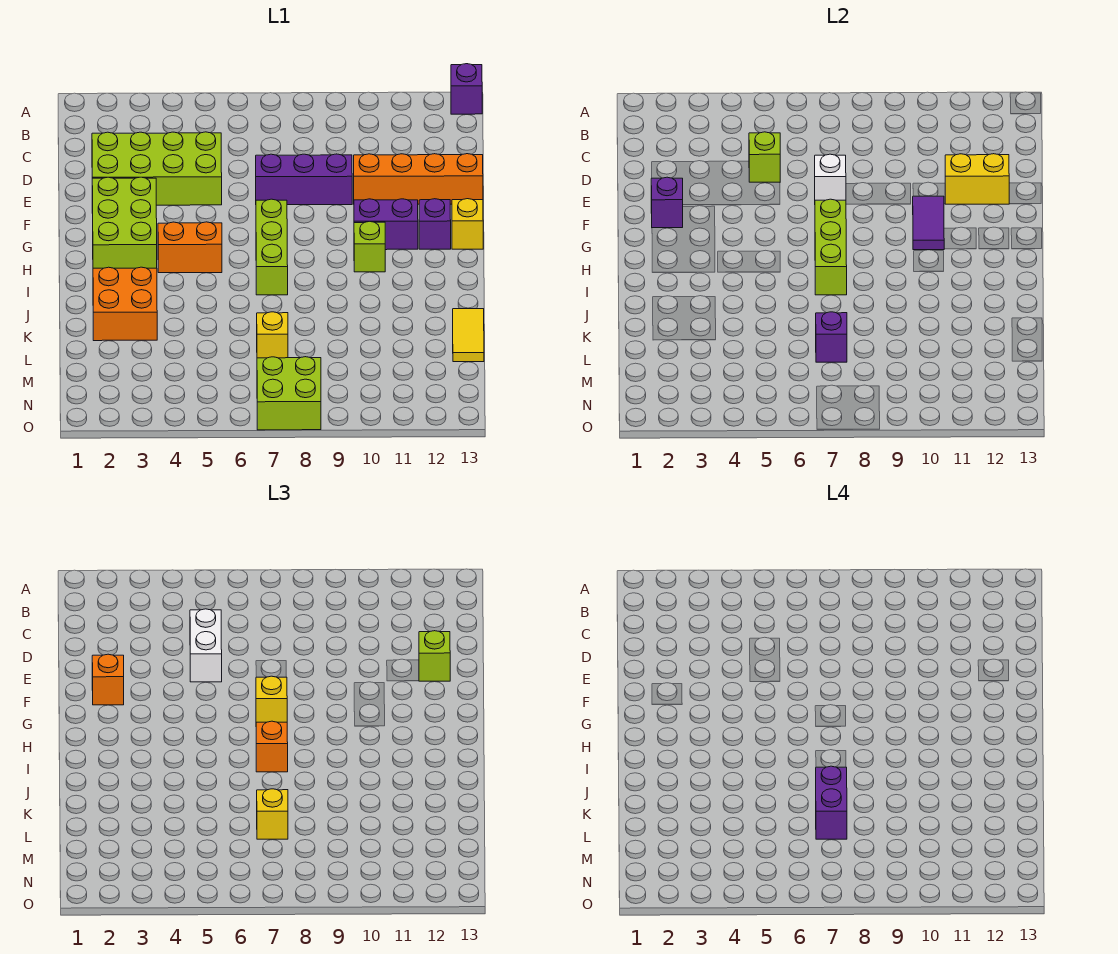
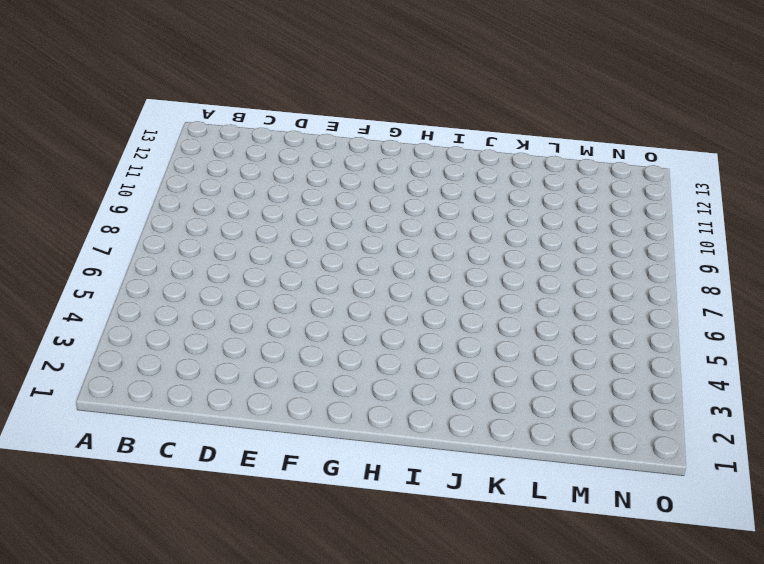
none -> purple brick A13 level 1
none -> lime brick D2:E5 level 1
none -> purple brick E7:E9 level 1

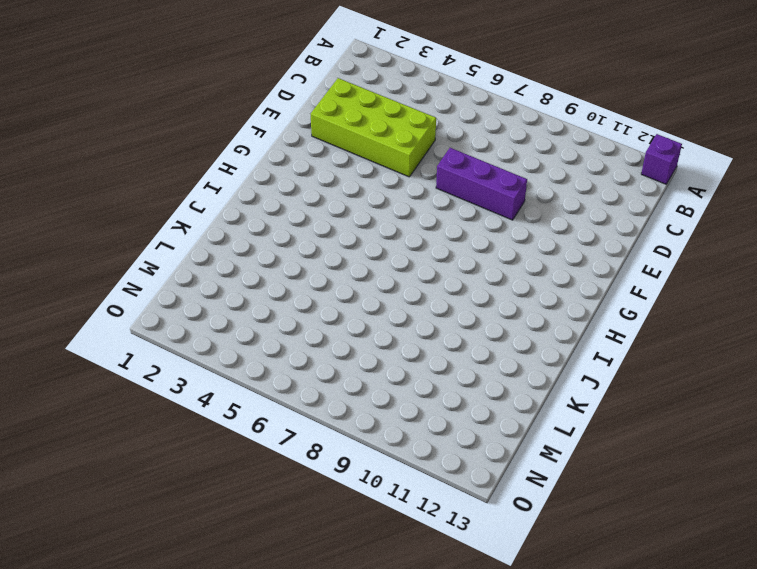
none -> orange brick E10:E13 level 1
none -> lime brick F2:H3 level 1
none -> lime brick G7:I7 level 1

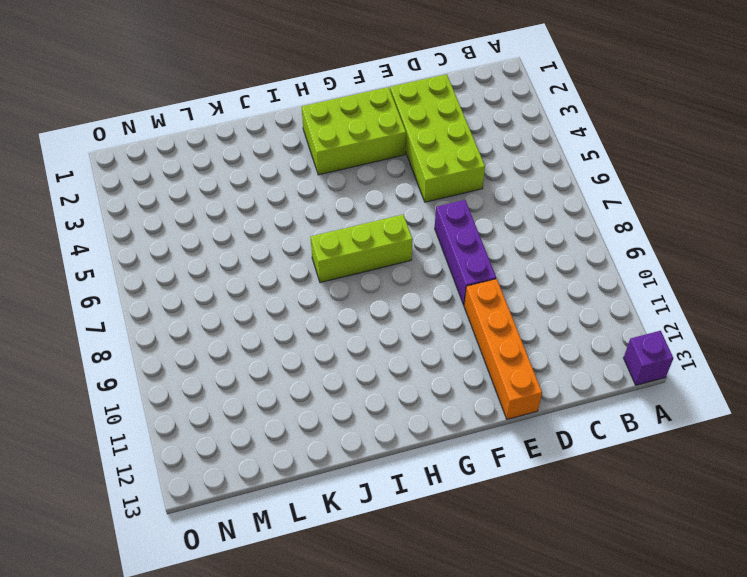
none -> purple brick G10:G11 level 1
none -> purple brick G12 level 1
none -> yellow brick G13 level 1

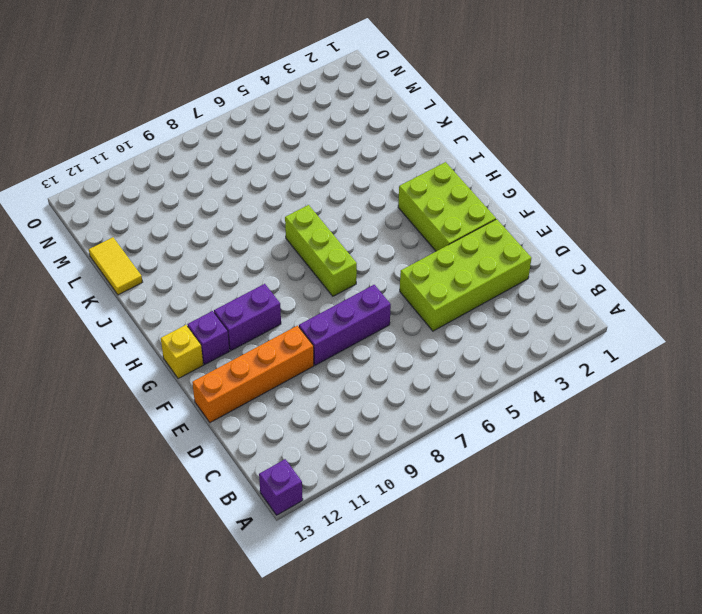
none -> orange brick H4:H5 level 1
none -> lime brick H10 level 1
none -> orange brick J2:K3 level 1

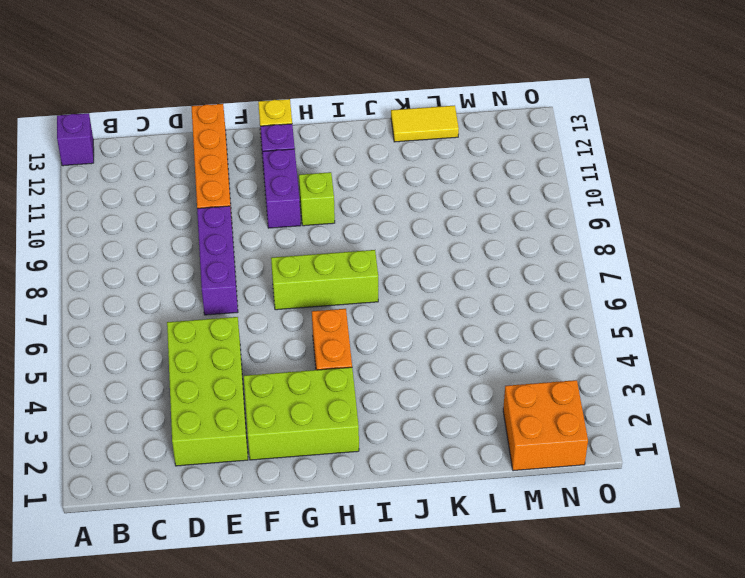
orange brick M1:N2 level 1 -> orange brick J2:K3 level 1
none -> yellow brick L7 level 1
none -> lime brick N7:O8 level 1
none -> lime brick D5 level 2

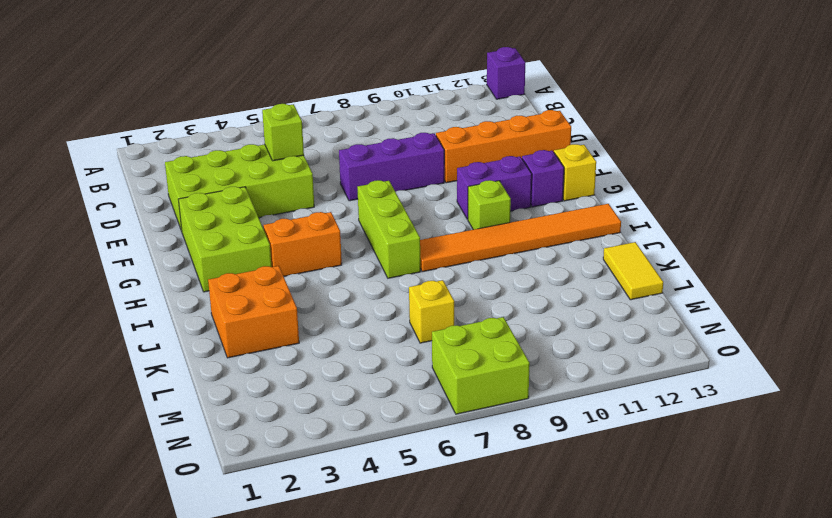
orange tile I8:I13 level 1 -> none
none -> white brick E7 level 2
none -> yellow brick E11:E12 level 2
none -> purple brick F2 level 2

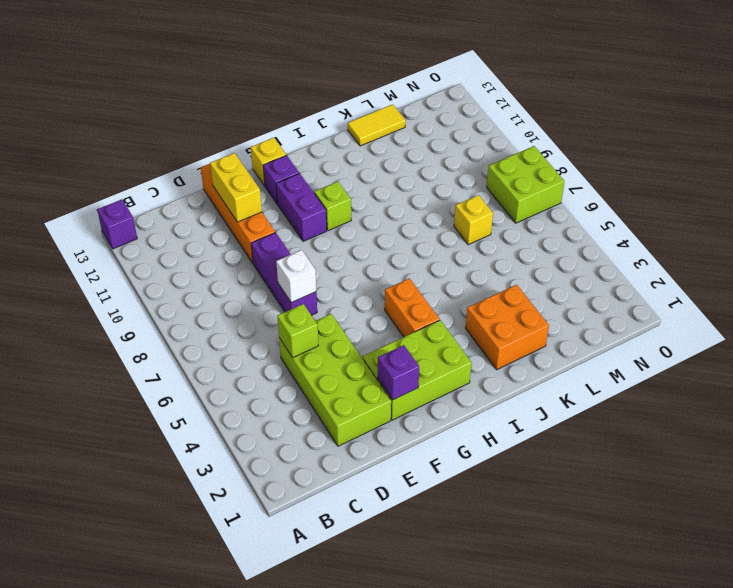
none -> lime brick G7:I7 level 1
none -> purple tile F10:G10 level 2
none -> lime brick G7:I7 level 2

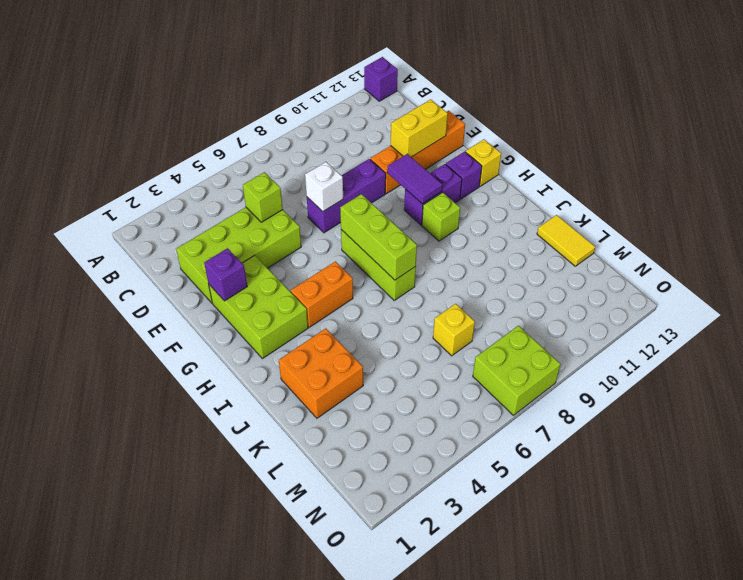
none -> purple brick L7 level 2
none -> white brick D5:E5 level 3
none -> lime brick E12 level 3

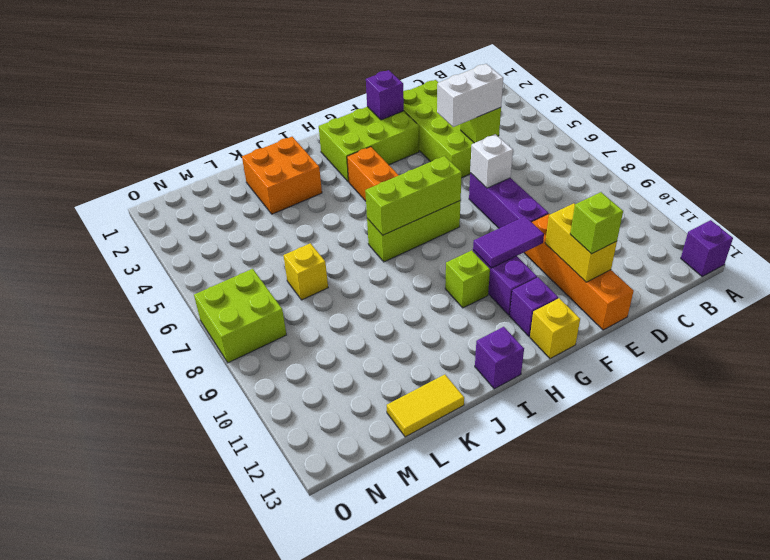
purple brick I13 level 1 -> purple brick L7 level 2
none -> orange brick F2 level 3
none -> yellow brick G7 level 3
none -> orange brick I7 level 3

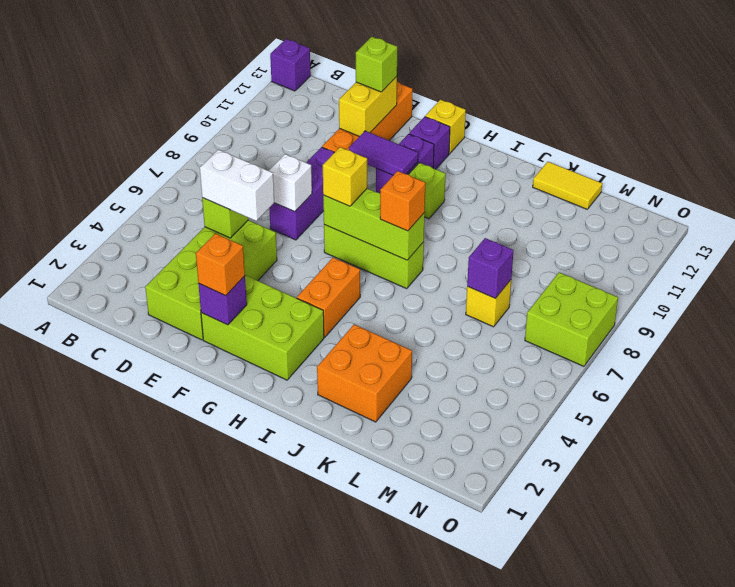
none -> yellow brick L7 level 3
none -> purple brick K7:L7 level 4

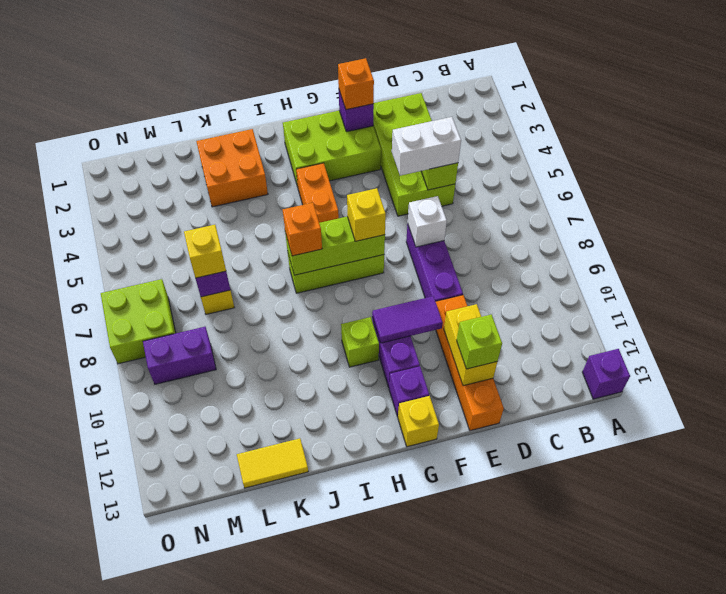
purple brick M9:N9 level 1 -> purple brick K7:L7 level 4

